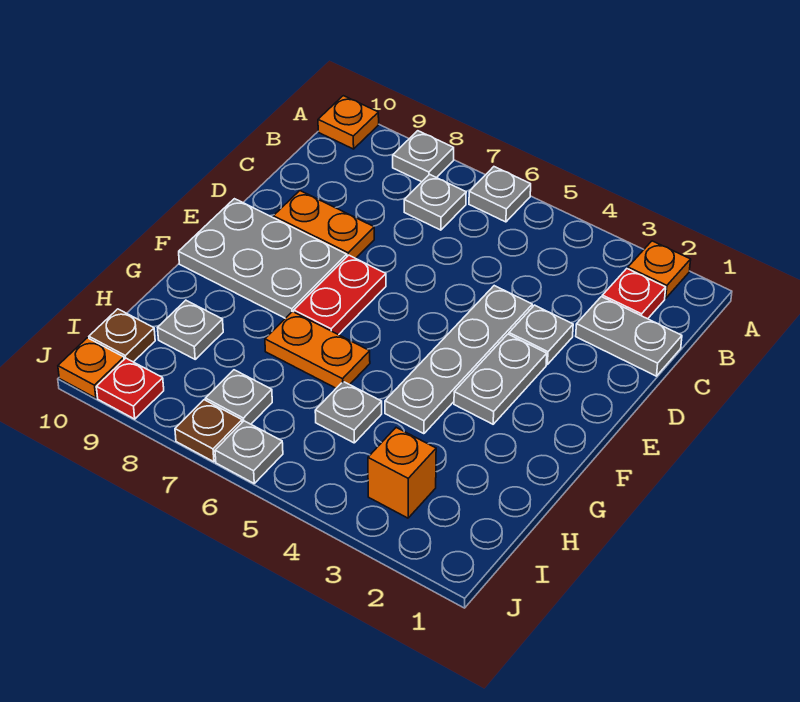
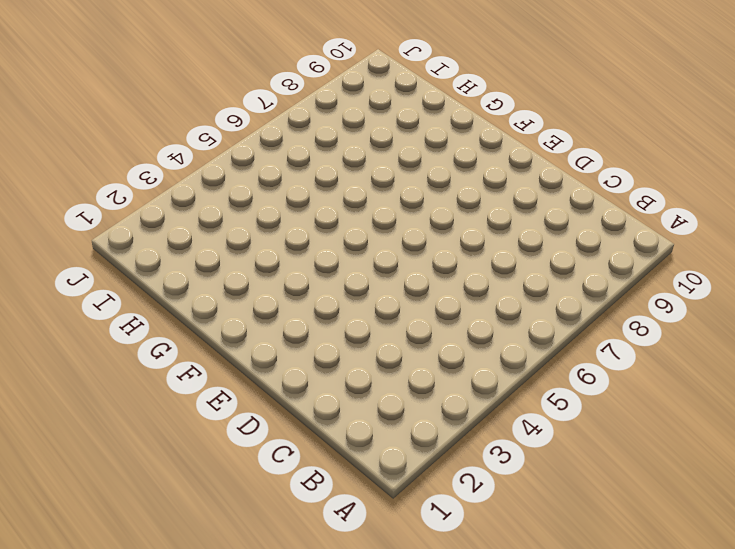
none -> orange plate A2 level 1
none -> grey plate A6 level 1
none -> grey plate A8 level 1

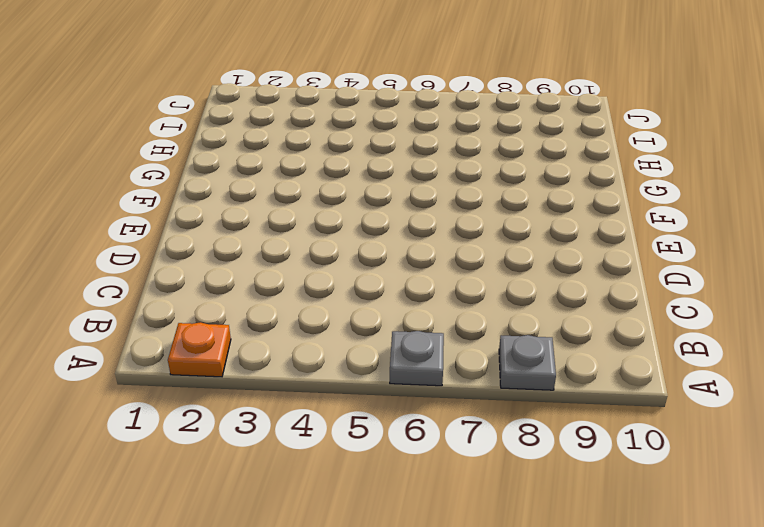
none -> orange plate A10 level 1
none -> red plate B2 level 1
none -> grey plate B7 level 1

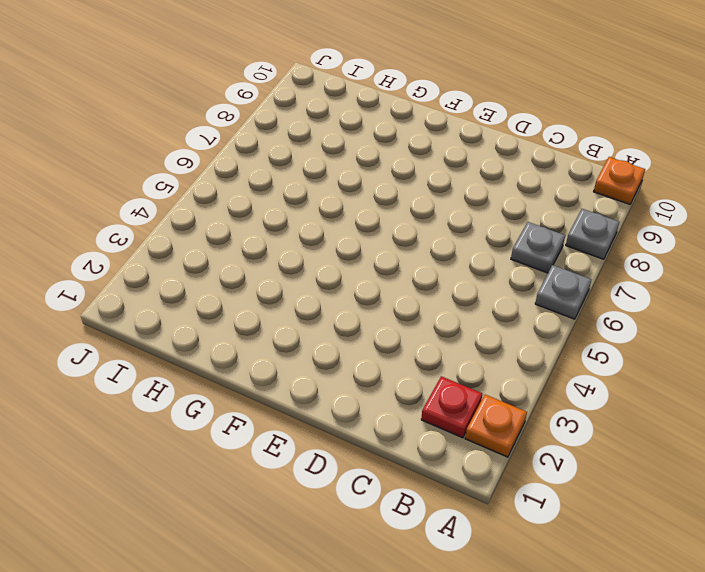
none -> grey plate C1:C2 level 1
none -> grey plate D3 level 1
none -> grey plate D4:G4 level 1

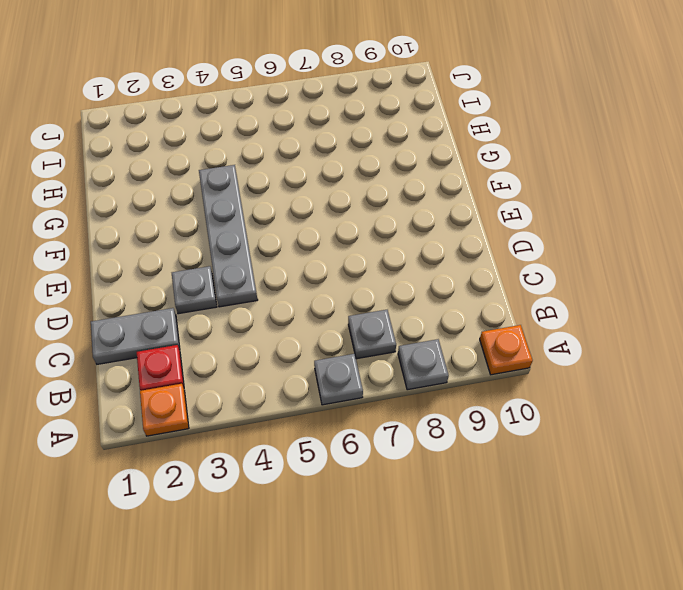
none -> orange plate D8:D9 level 1
none -> grey plate E3:F3 level 1
none -> red plate E7:F7 level 1

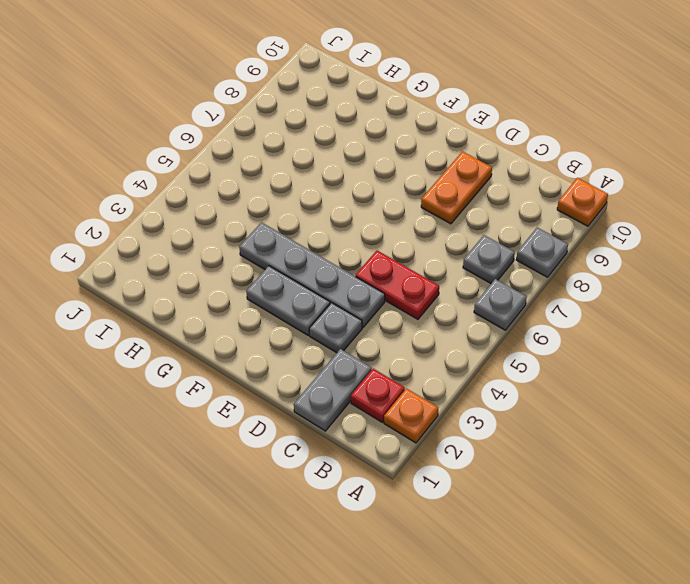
red plate C5:D5 level 1 -> red plate E7:F7 level 1
none -> grey plate E8:F10 level 1
none -> orange plate G6:G7 level 1
none -> grey plate H5 level 1

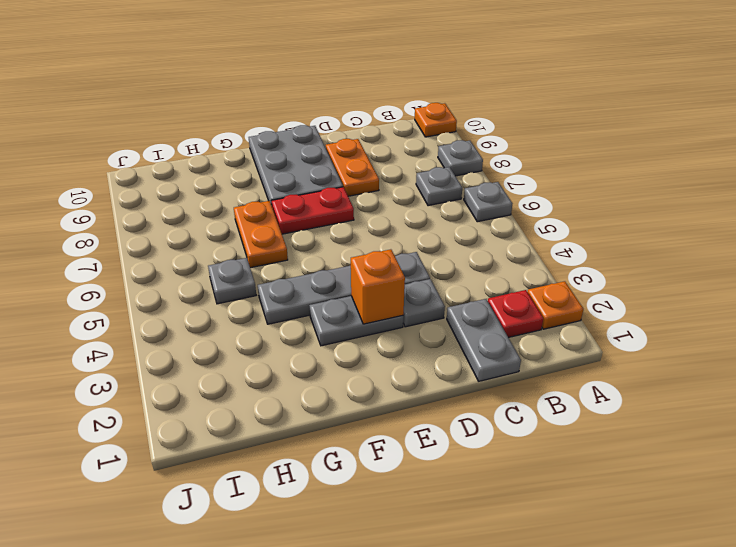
orange brick E3 level 2 -> orange brick I3 level 1
none -> grey plate H9 level 1
none -> grey plate I7 level 1
none -> brown plate I10 level 1

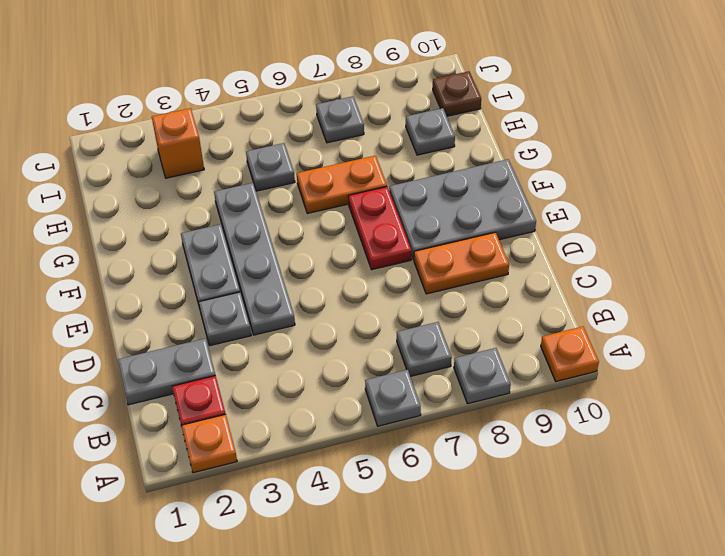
none -> grey plate J6 level 1
none -> brown plate J7 level 1
none -> red plate J9 level 1

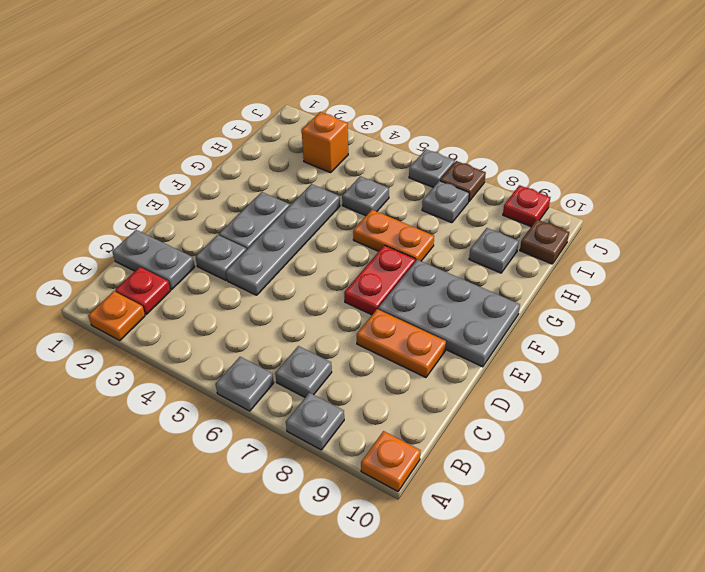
none -> orange plate J10 level 1

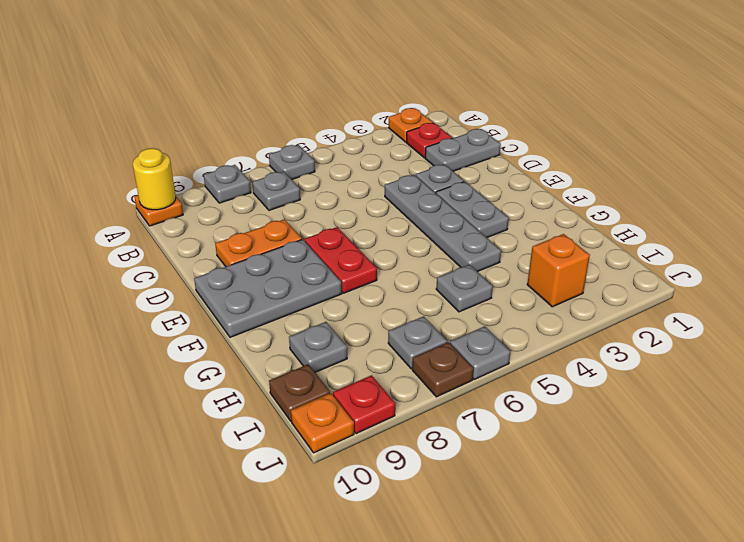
yellow round brick A10 level 2 -> none
none -> orange plate G6:G7 level 1

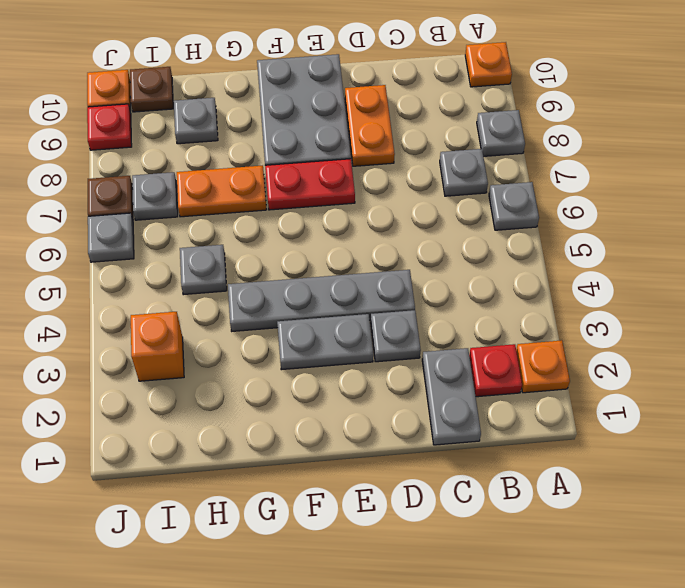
orange plate G7:H7 level 1 -> orange plate G6:G7 level 1

